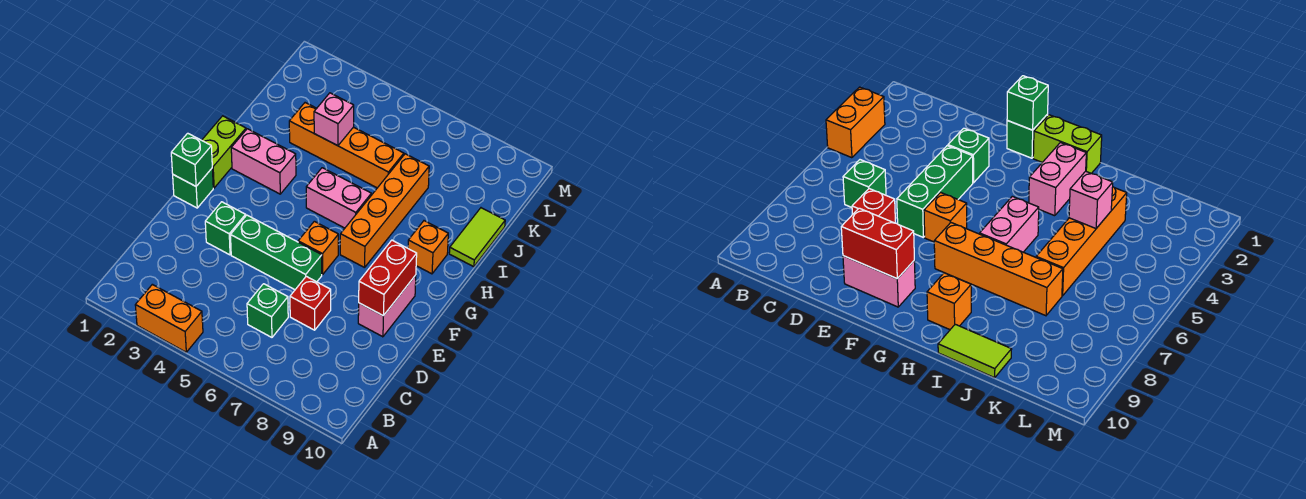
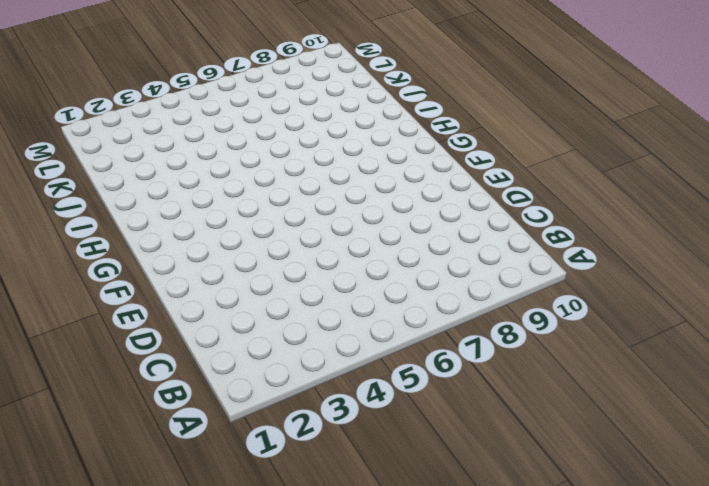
none -> orange brick A3:A4 level 1
none -> green brick C6 level 1
none -> red brick D7 level 1

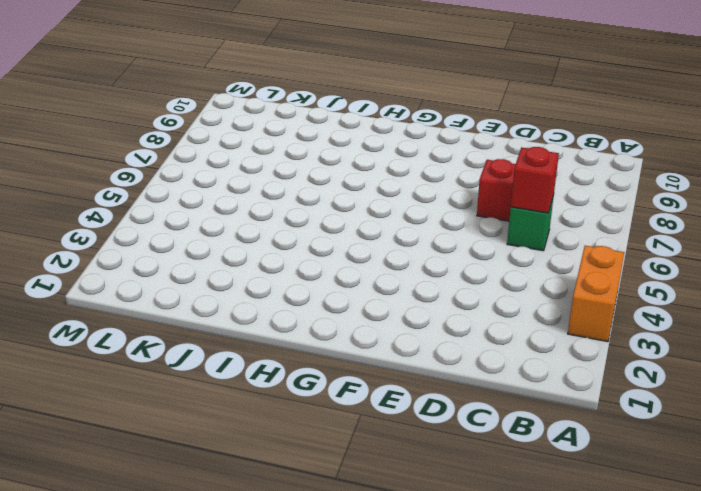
red brick C6 level 2 -> none
none -> green brick E3 level 1
none -> green brick E4:E6 level 1
none -> pink brick E9:F9 level 1

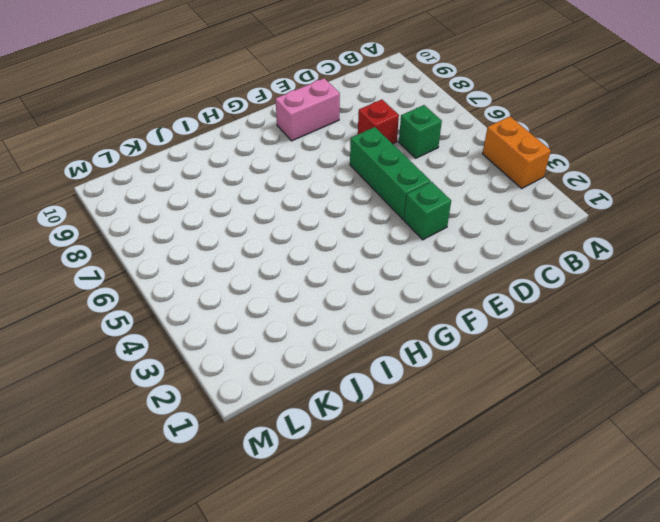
none -> green brick F1 level 1
none -> orange brick F6 level 1
none -> lime brick G1:H1 level 1

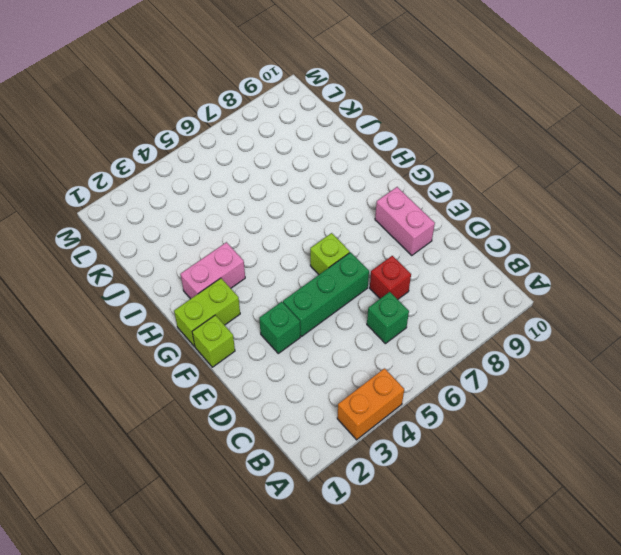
lime brick F1 level 1 -> green brick F1 level 1
lime brick F6 level 1 -> orange brick F6 level 1
lime brick G1:G2 level 1 -> lime brick G1:H1 level 1
none -> orange brick G7:J7 level 1
none -> pink brick H5:H6 level 1
none -> orange brick H9 level 1

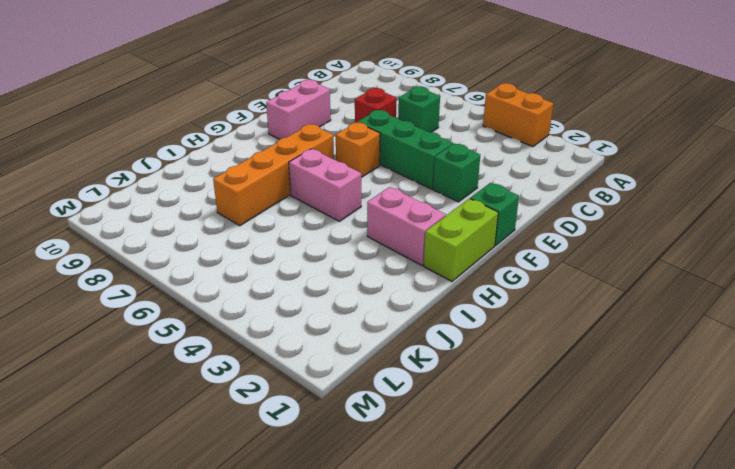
none -> orange brick H9 level 1
none -> lime tile I10:J10 level 1
none -> orange brick J3:J6 level 1

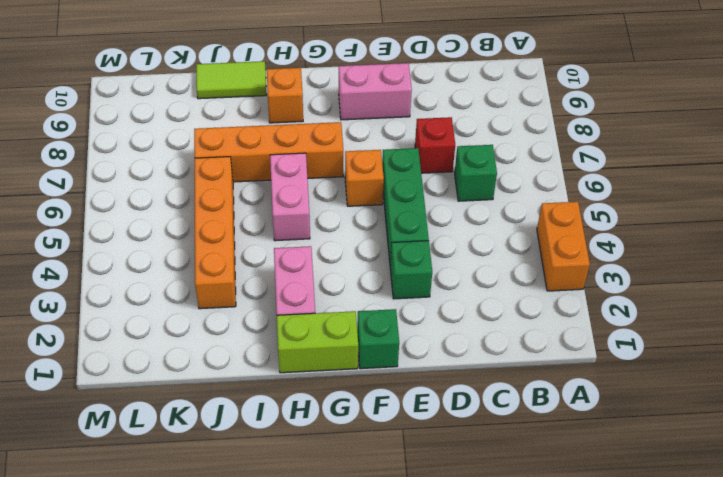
none -> red brick E9:F9 level 2
none -> green brick F1 level 2
none -> pink brick J4 level 2

